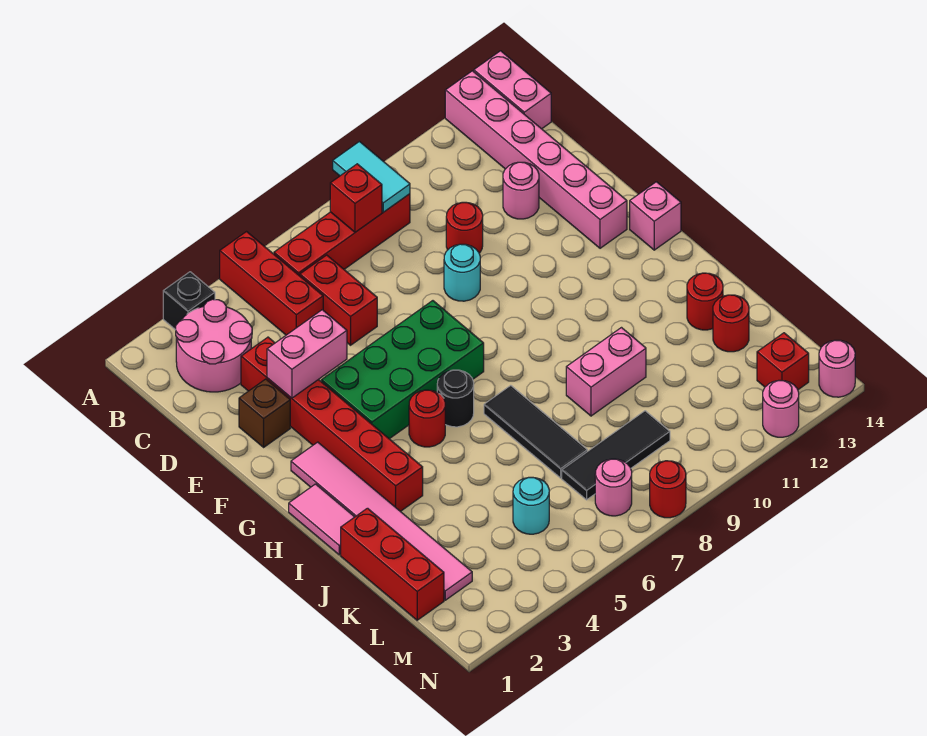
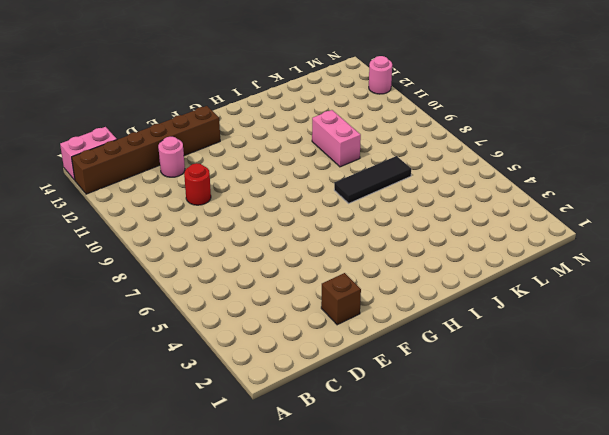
brown brick A13:F13 level 1 -> pink brick A13:F13 level 1
none -> black brick A3 level 1
none -> red brick A5:C5 level 1
none -> pink round brick B2:C3 level 1
none -> red brick B6:B9 level 1

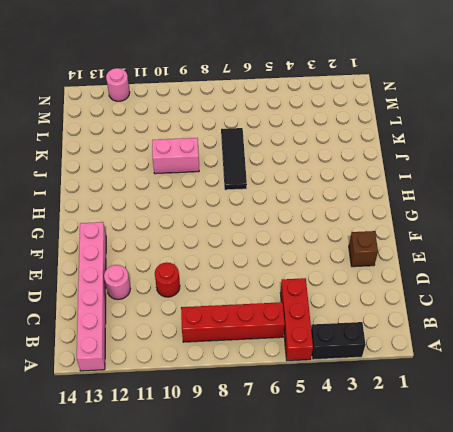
black brick A3:A4 level 1 -> black brick A3 level 1
none -> pink brick A14:B14 level 1
none -> pink round brick B2:C3 level 1
none -> red brick C6:D6 level 1
none -> red brick D3:I3 level 1

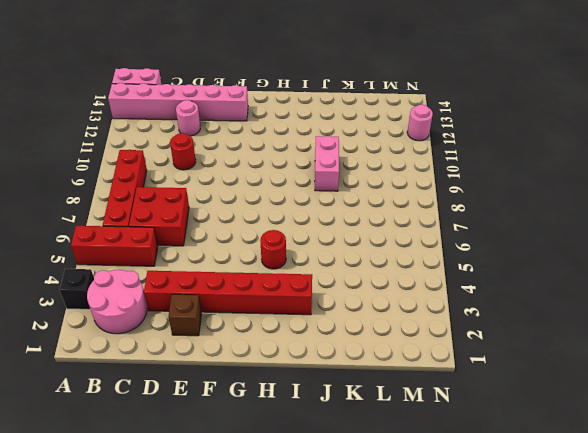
red brick C6:D7 level 1 -> red brick C6:D6 level 1
none -> cyan round brick E9 level 1
none -> green brick F4:G7 level 1
none -> pink tile G2:L2 level 1
none -> pink brick G14 level 1

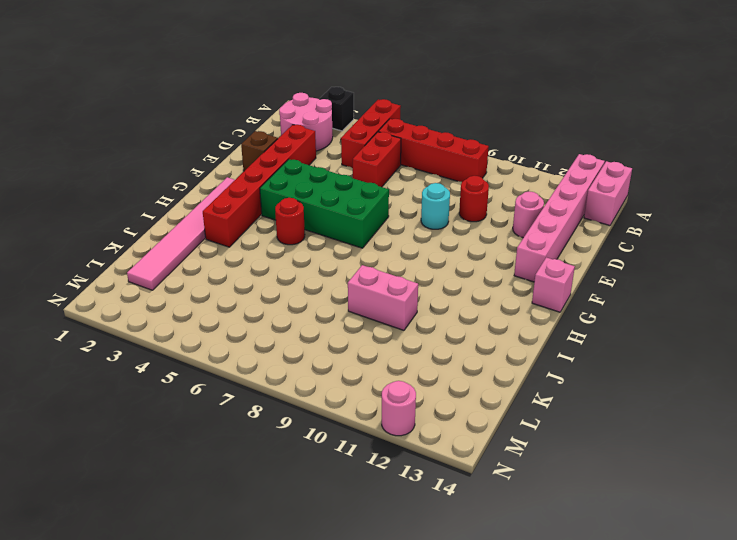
none -> pink tile H1:I1 level 1
none -> black round brick H6 level 1
none -> black tile I7:K7 level 1
none -> red brick J1:L1 level 1

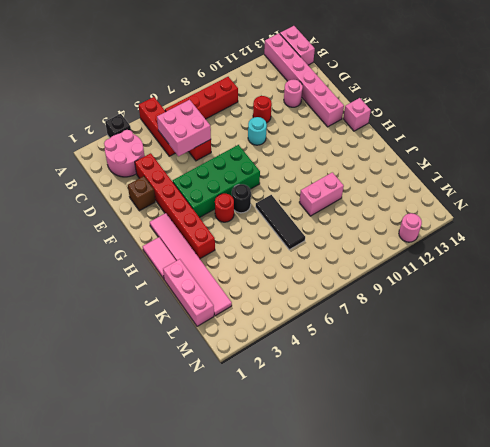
pink brick C5:D6 level 2 -> none
pink brick J1:L1 level 1 -> red brick J1:L1 level 1
none -> red round brick J13 level 1
none -> red round brick K13 level 1
none -> cyan round brick L5 level 1
none -> black tile L7:L9 level 1

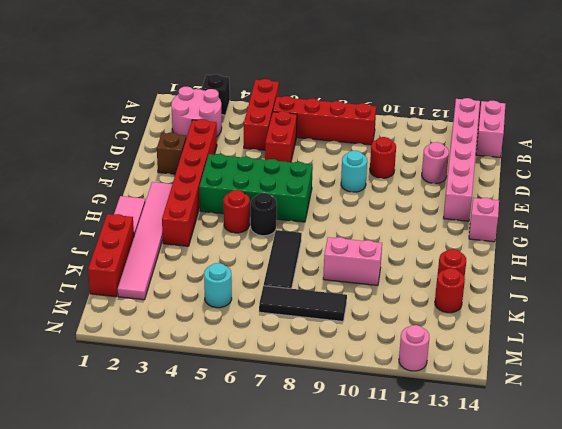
none -> pink round brick M7 level 1
none -> red brick M13 level 1
none -> red round brick N8 level 1
none -> pink round brick N14 level 1

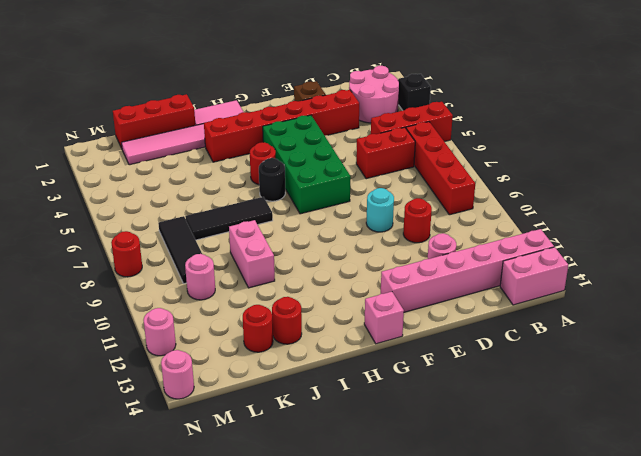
pink round brick L10 level 1 -> pink round brick M7 level 1
none -> cyan round brick L5 level 1
none -> red brick M13 level 1
none -> cyan tile A9:B9 level 2
none -> red brick B8 level 2

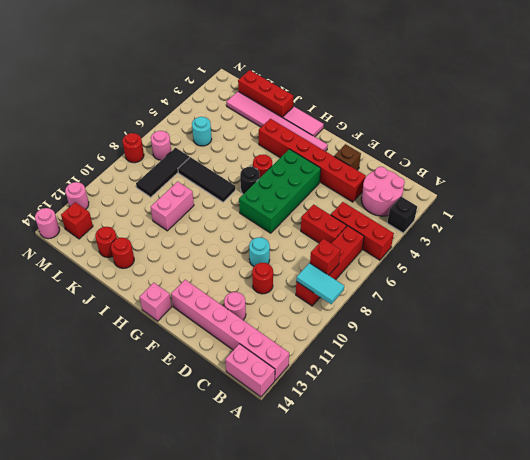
none -> pink brick E3:E4 level 2

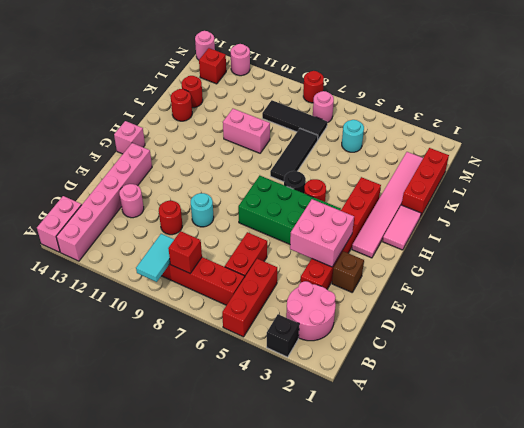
pink brick E3:F4 level 2 -> pink brick E3:E4 level 2

